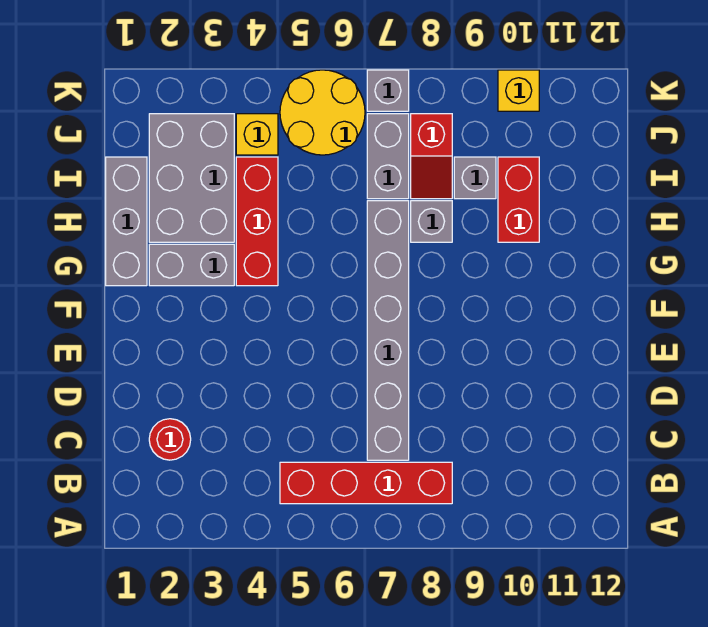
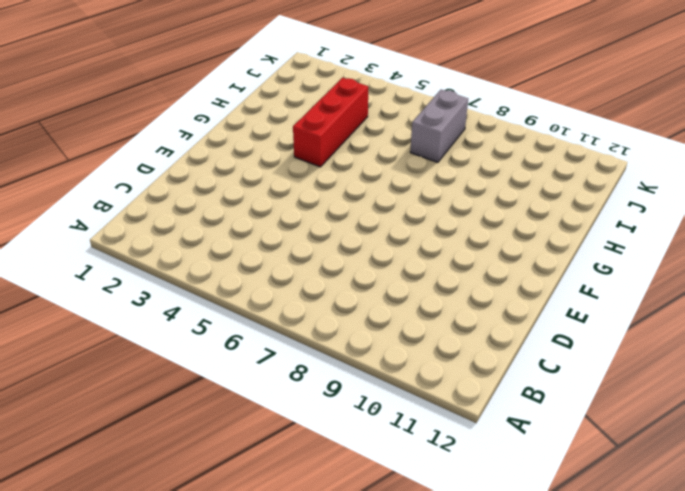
none -> red brick B5:B8 level 1
none -> red round brick C2 level 1
none -> grey brick C7:H7 level 1

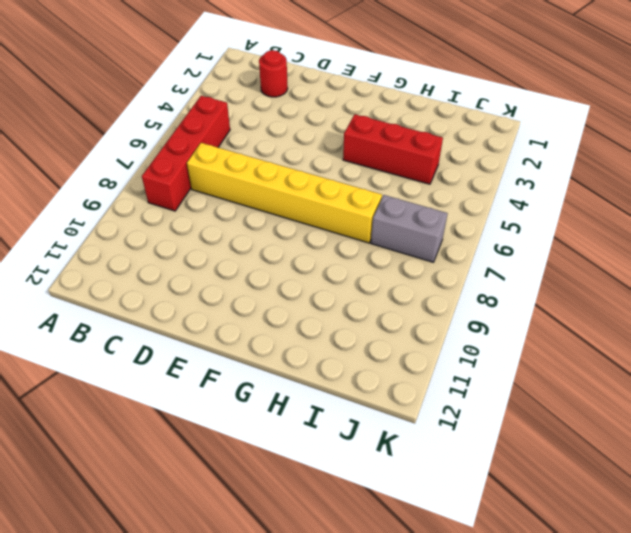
yellow brick C7:H7 level 1 -> grey brick C7:H7 level 1
none -> grey brick G1:I1 level 1
none -> grey brick G2:G3 level 1
none -> grey brick H2:J3 level 1

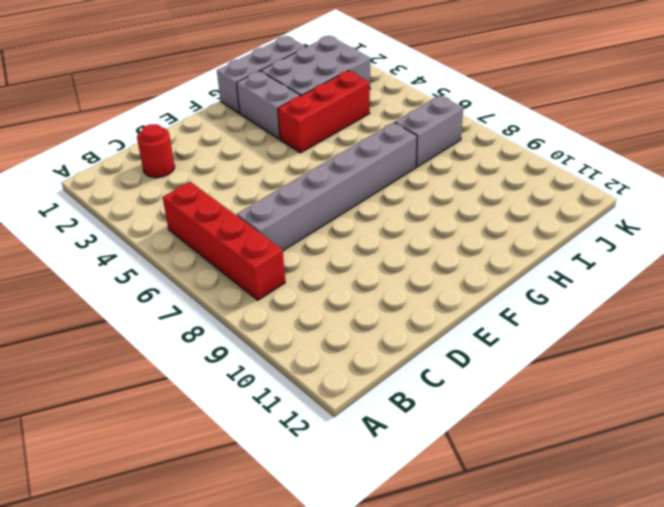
none -> grey brick H8 level 1
none -> red brick H10:I10 level 1
none -> red slope I8:J8 level 1 top J

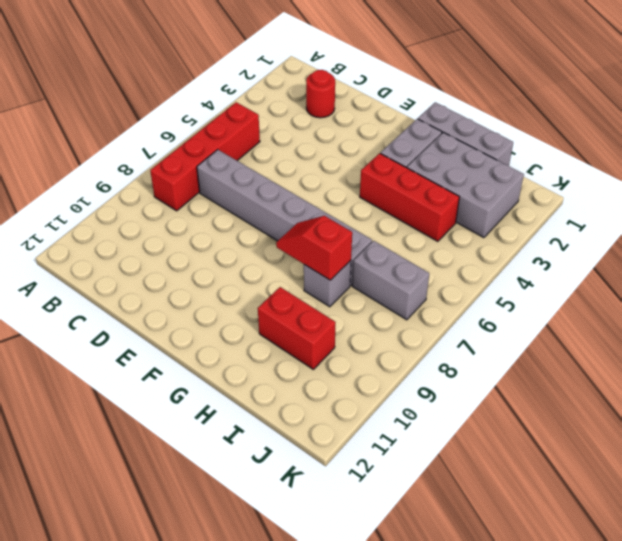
red slope G8:H8 level 2 top H -> red slope I8:J8 level 1 top J
none -> grey brick I9 level 1
none -> yellow brick J4 level 1
none -> yellow round brick J5:K6 level 1

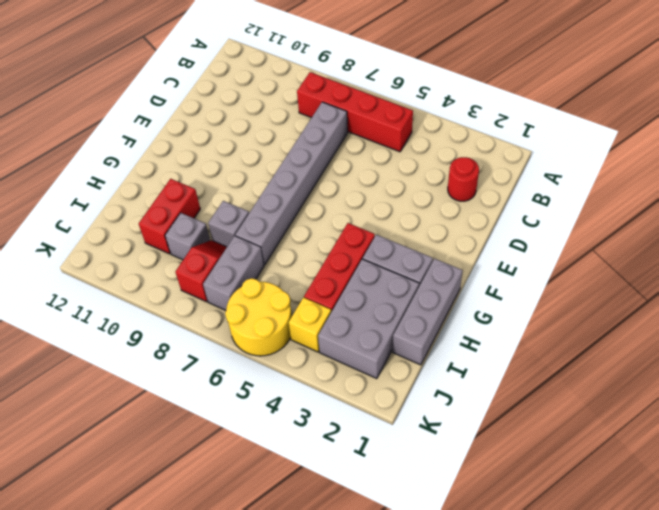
none -> grey brick K7 level 1
none -> yellow brick K10 level 1

